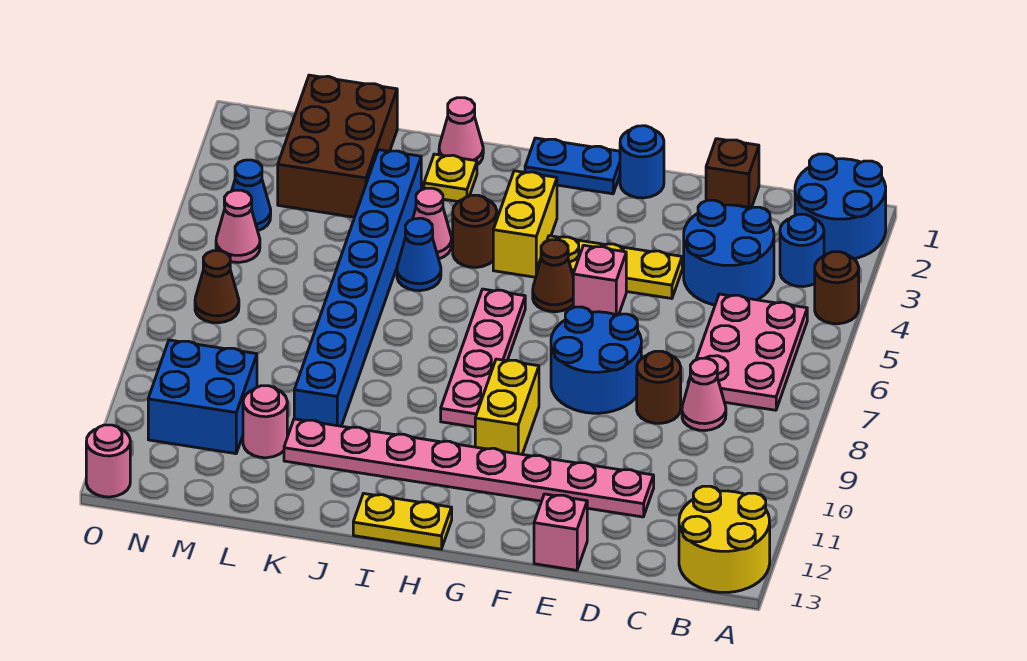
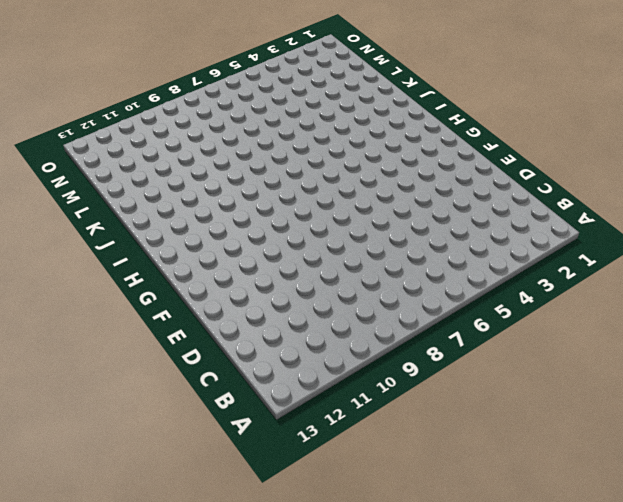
none -> blue round brick A1:B2 level 1
none -> brown round brick A4 level 1
none -> yellow round brick A12:B13 level 1
none -> blue round brick B3 level 1

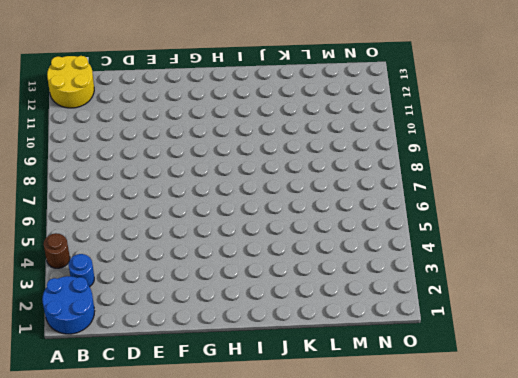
none -> pink plate B5:C7 level 1
none -> blue round brick C3:D4 level 1
none -> pink cone C8 level 1
none -> brown brick D1 level 1

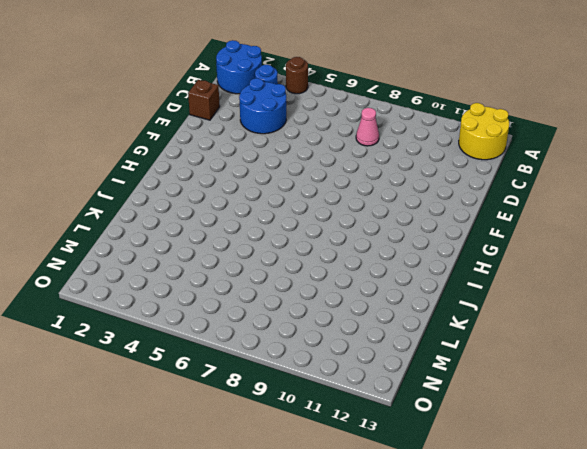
none -> pink plate B5:C7 level 1
none -> brown round brick D8 level 1
none -> pink plate D11:K11 level 1
none -> yellow plate E4:G4 level 1

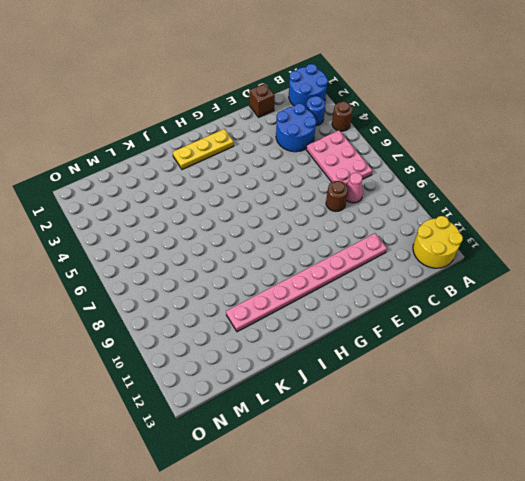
yellow plate G2:I2 level 1 -> yellow plate E4:G4 level 1
none -> blue round brick E7:F8 level 1
none -> pink brick E13 level 1
none -> blue round brick F1 level 1
none -> pink brick F5 level 1

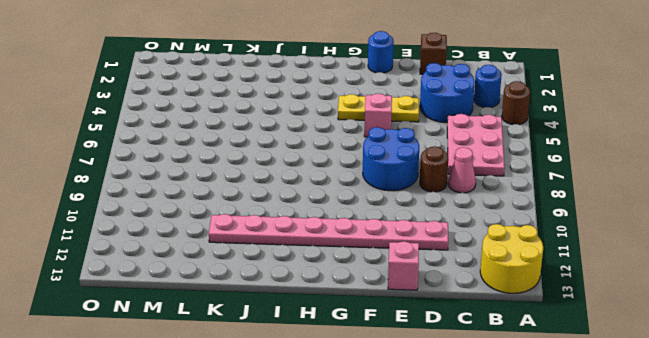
none -> blue round brick A1:B2 level 1
none -> blue plate G1:H1 level 1
none -> brown cone G5 level 1
none -> yellow brick G9:G10 level 1

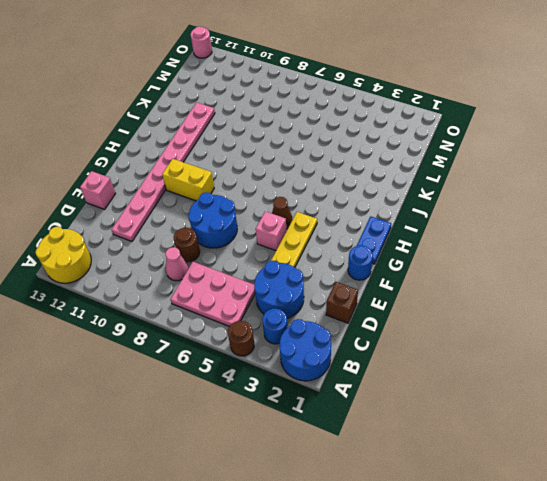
none -> yellow brick H3:H4 level 1
none -> pink plate H6:H9 level 1
none -> yellow plate H13:I13 level 1
none -> brown round brick I4 level 1

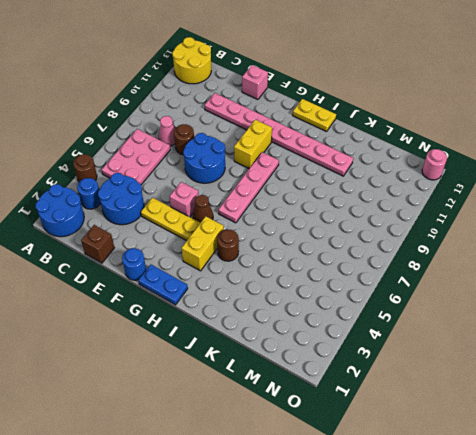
none -> pink cone J1 level 1
none -> yellow plate J2 level 1
none -> pink cone J4 level 1
none -> blue cone J5 level 1

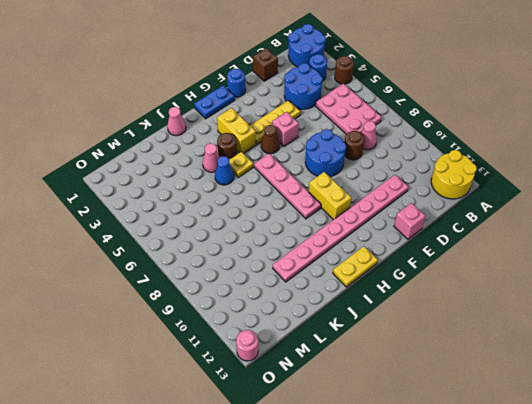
yellow plate I5 level 1 -> yellow plate J2 level 1
none -> blue brick K3:K10 level 1
none -> brown brick L1:M3 level 1
none -> pink round brick L11 level 1
none -> blue brick M10:N11 level 1

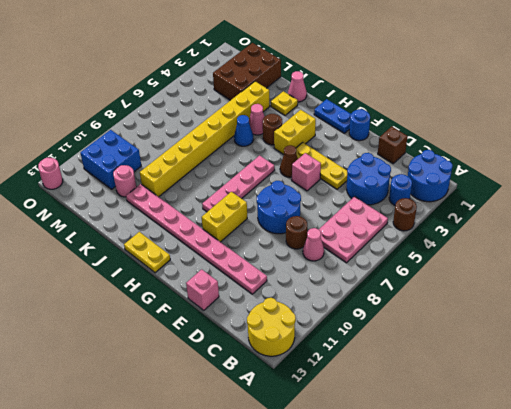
yellow brick K3:K10 level 1 -> blue brick K3:K10 level 1
none -> blue cone N4 level 1
none -> pink cone N5 level 1
none -> brown cone N7 level 1

